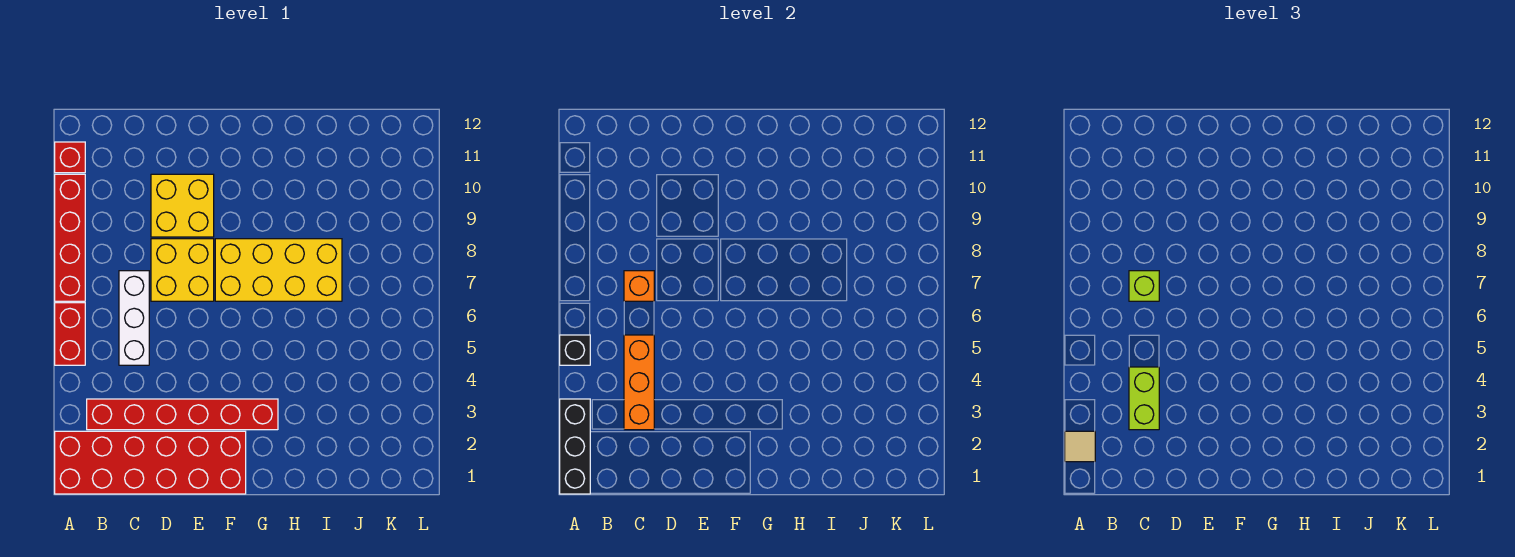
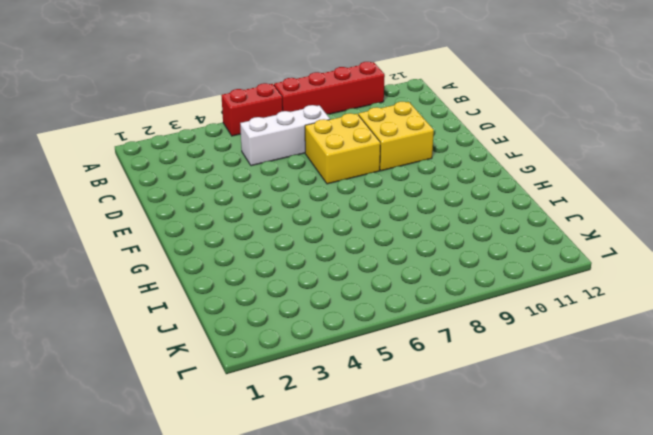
none -> red brick A1:F2 level 1
none -> red brick A11 level 1
none -> red brick B3:G3 level 1

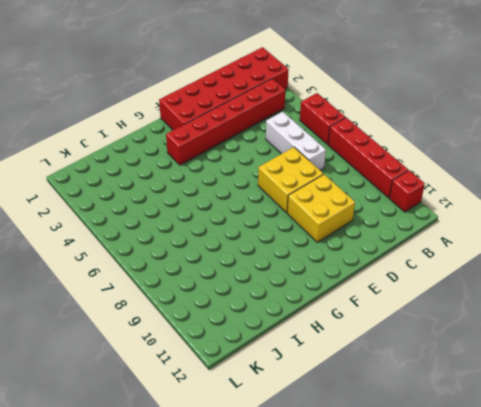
none -> yellow brick F7:I8 level 1
none -> black brick A1:A3 level 2
none -> black brick A5 level 2

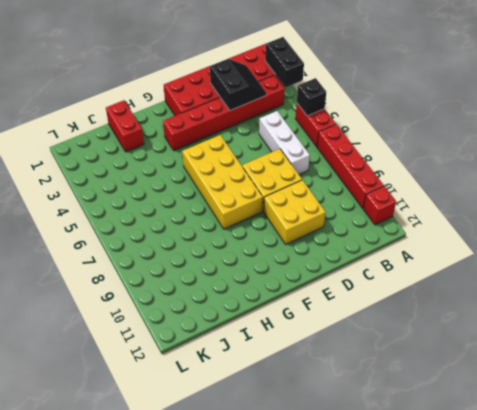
black brick A2:A3 level 2 -> black brick A1:A3 level 2
black slope C2:D3 level 2 top D -> orange brick C3:C5 level 2
yellow brick F5:G8 level 1 -> yellow brick F7:I8 level 1
red brick I1:I2 level 1 -> none
none -> orange brick C7 level 2
none -> tan tile A2 level 3
none -> lime brick C3:C4 level 3

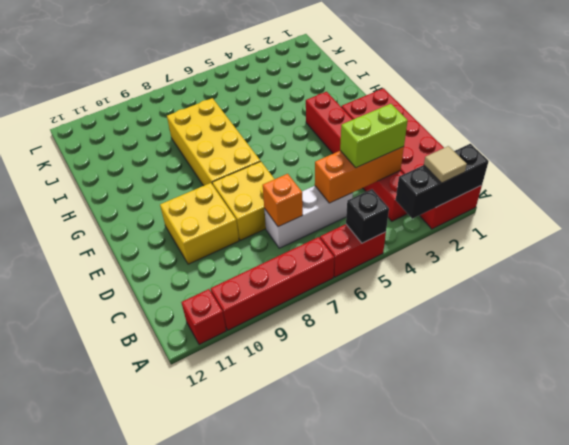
none -> lime brick C7 level 3

